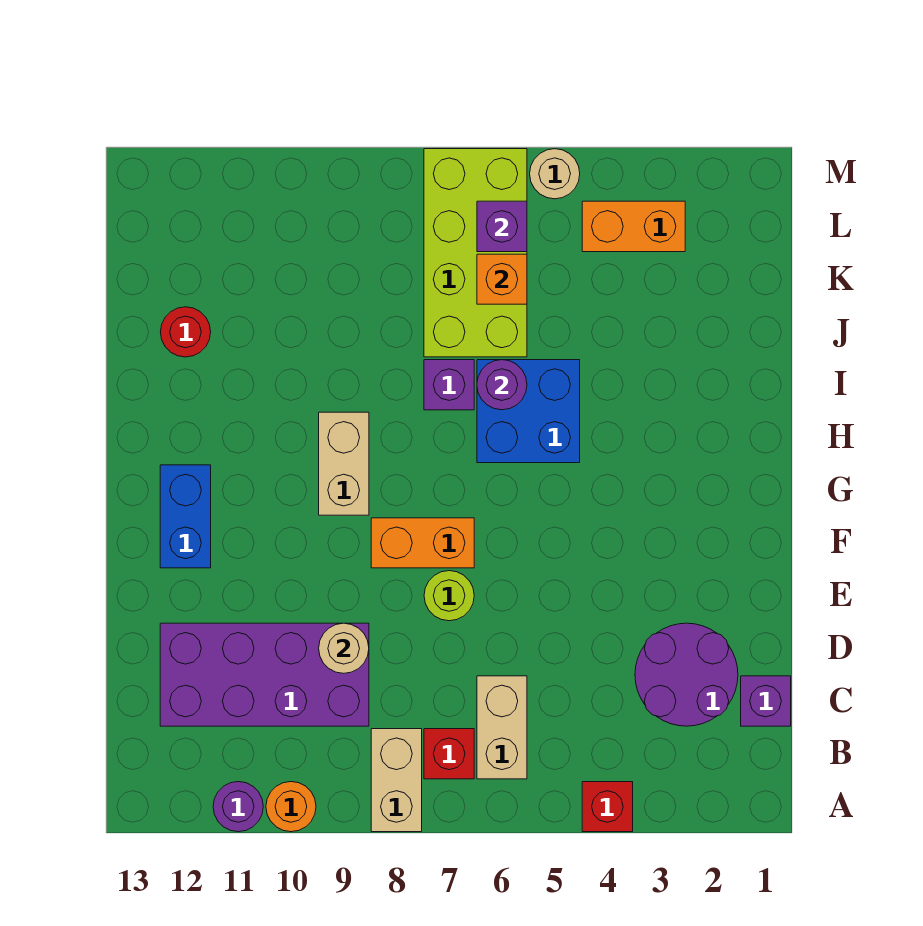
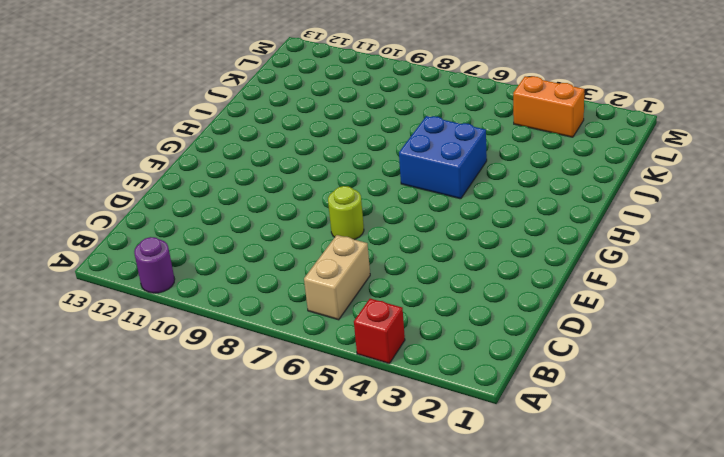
none -> tan brick A8:B8 level 1
none -> orange round brick A10 level 1
none -> red brick B7 level 1

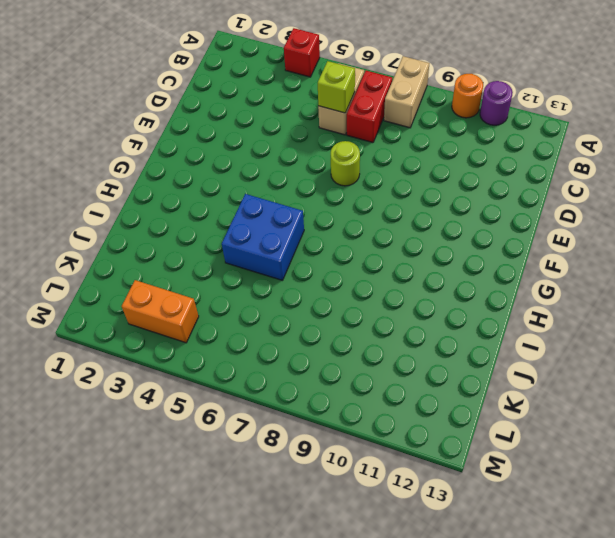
red brick B7:C7 level 1 -> red brick B7 level 1
lime brick C6 level 2 -> none
none -> purple brick C1 level 1
none -> purple round brick C2:D3 level 1
none -> purple brick C9:D12 level 1

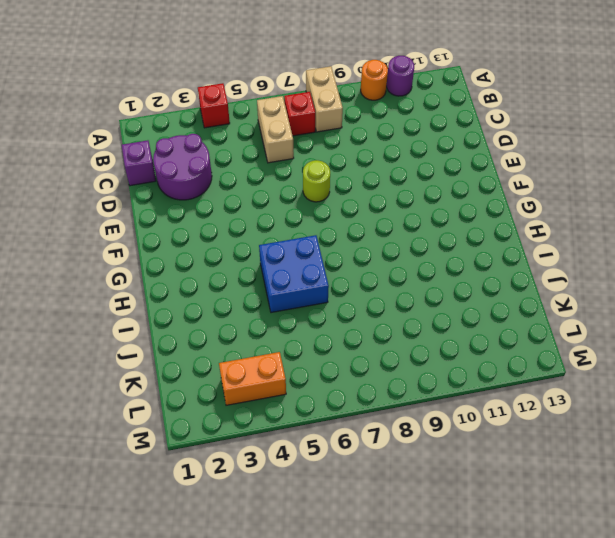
none -> purple brick C9:D12 level 1
none -> orange brick F7:F8 level 1
none -> blue brick F12:G12 level 1

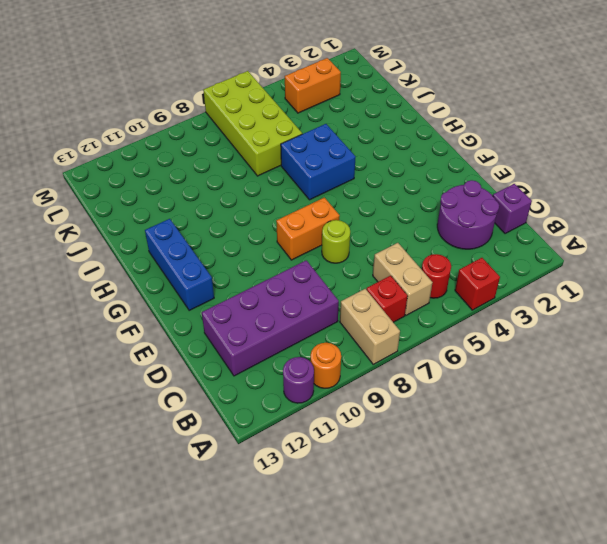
red round brick B5 level 1 -> red round brick J12 level 1
blue brick F12:H12 level 1 -> blue brick F12:G12 level 1
none -> tan brick G9:H9 level 1
none -> purple brick I7 level 1
none -> tan round brick M5 level 1

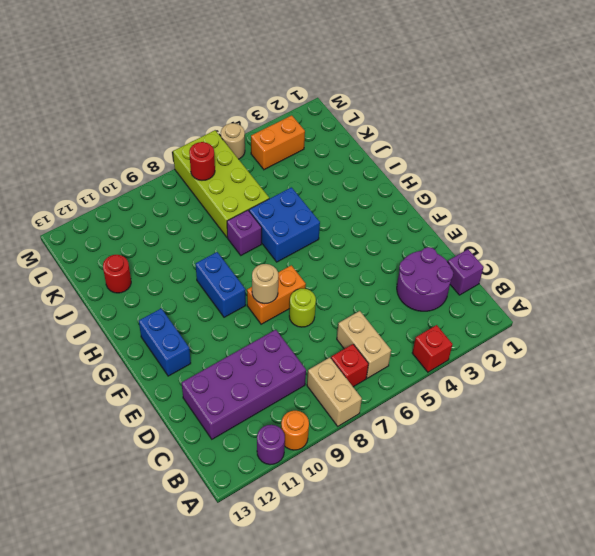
tan round brick F8 level 2 -> tan round brick D9 level 2
blue brick G9:H9 level 1 -> tan brick G9:H9 level 1
red round brick L7 level 2 -> none
none -> purple round brick I6 level 2
none -> orange brick K6 level 2
none -> purple brick L6 level 2

